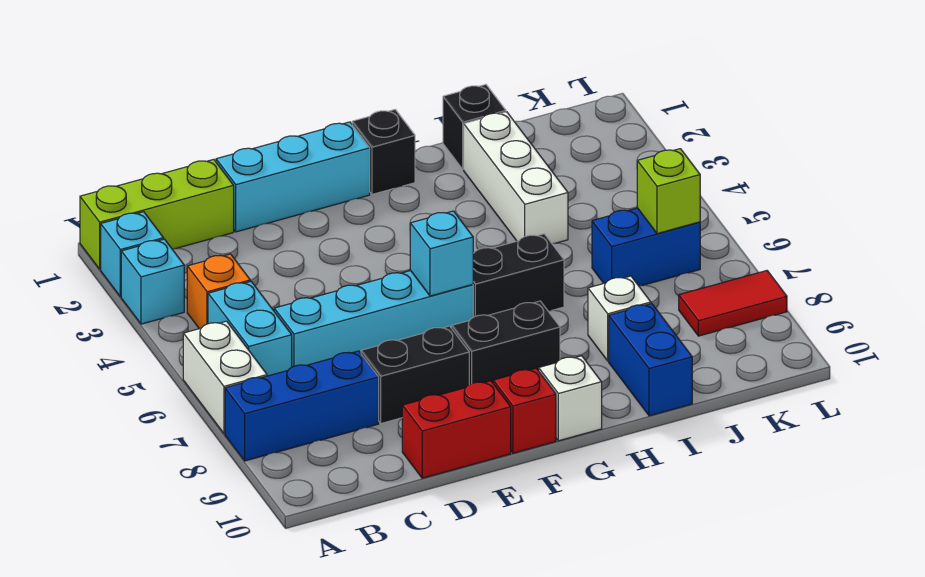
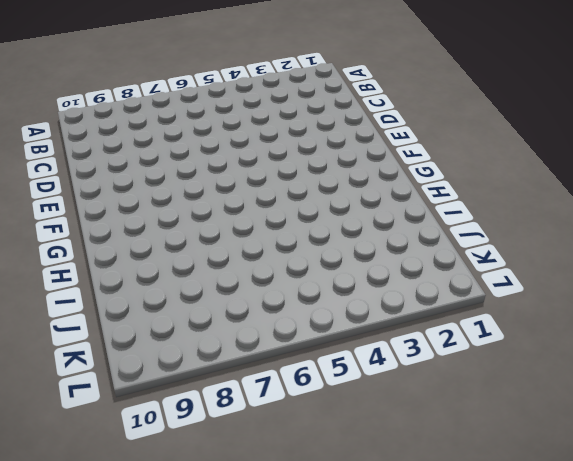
none -> lime brick A1:C1 level 1
none -> cyan brick A2 level 1
none -> cyan brick A3 level 1

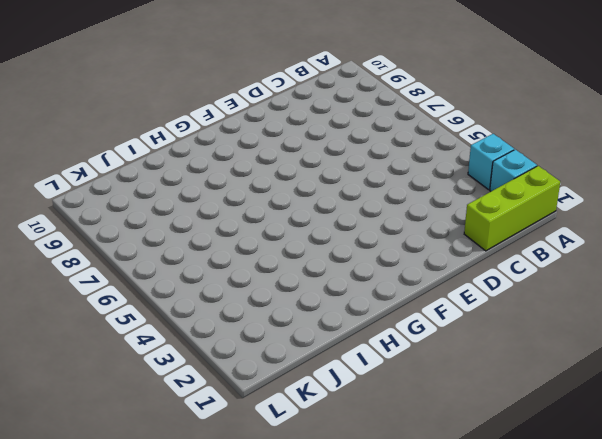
none -> white brick A6:A7 level 1
none -> blue brick A8:C8 level 1
none -> orange brick B4 level 1

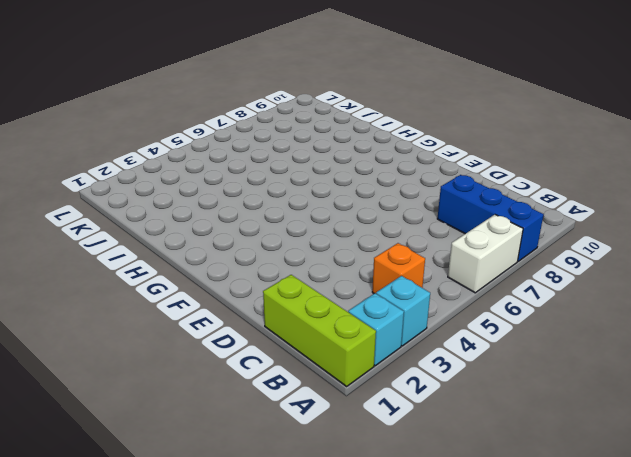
none -> cyan brick B5:B6 level 1
none -> cyan brick C6:F6 level 1
none -> cyan brick D1:F1 level 1

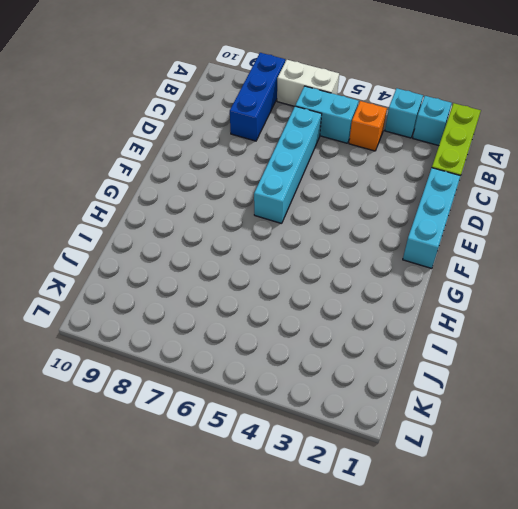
none -> black brick D8:E8 level 1
none -> red brick D10:E10 level 1
none -> black brick F8:G8 level 1

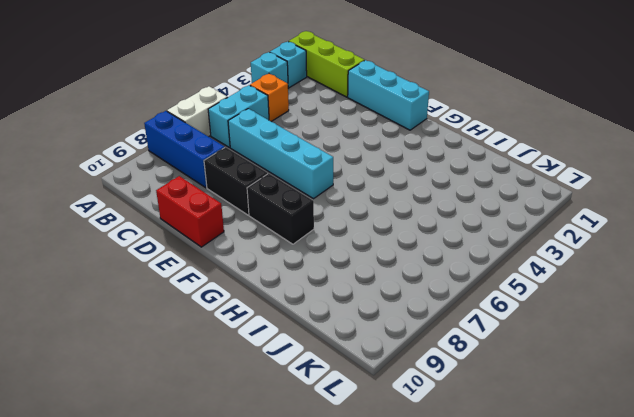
none -> red brick F10 level 1
none -> black brick G1 level 1
none -> black brick G6:H6 level 1

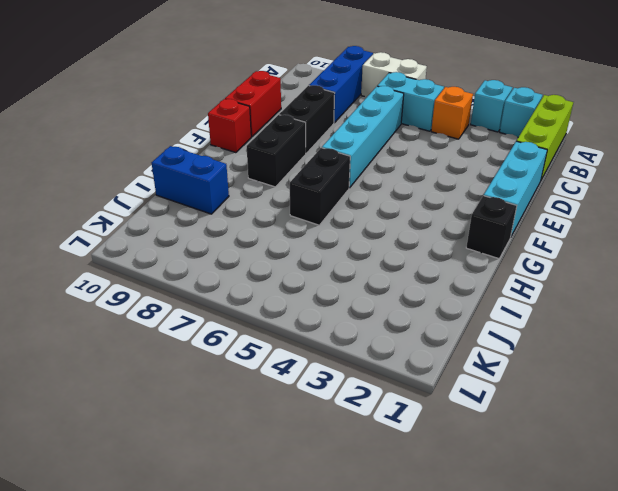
none -> white brick G10 level 1
none -> black brick I1 level 1
none -> white brick I2:I4 level 1

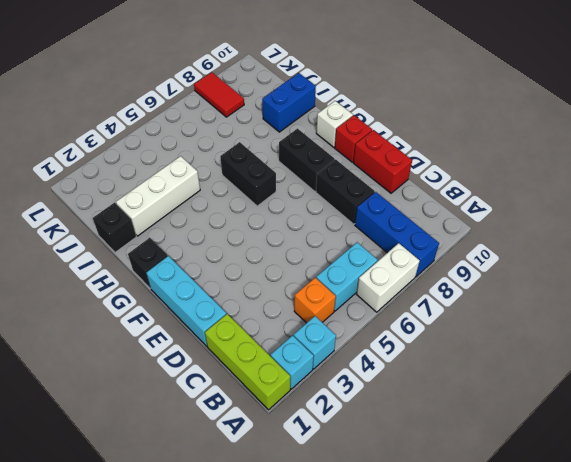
none -> cyan brick C6:F6 level 1
none -> white brick I8 level 1
none -> blue brick J6:K6 level 1

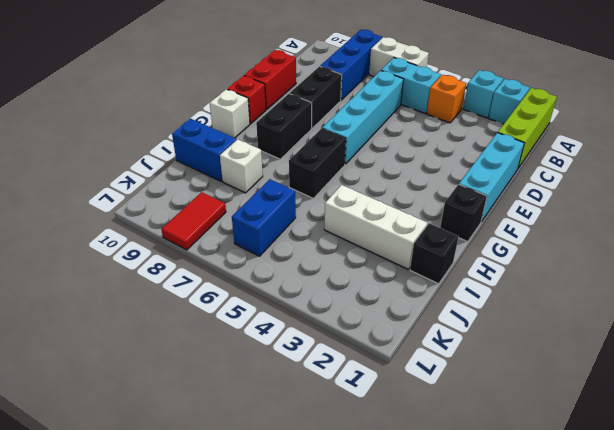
none -> cyan brick F6 level 2
none -> lime brick K6 level 2

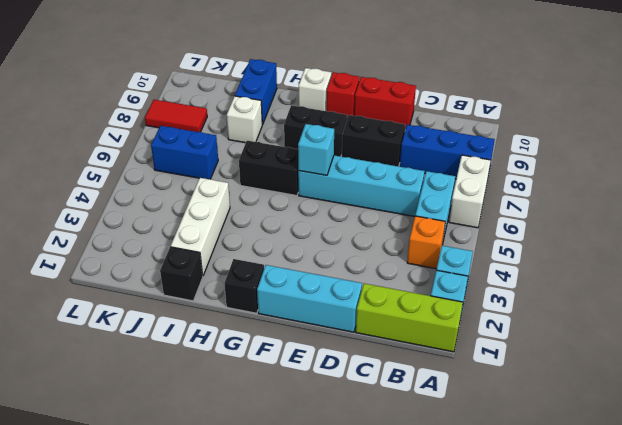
none -> lime brick K6 level 2

